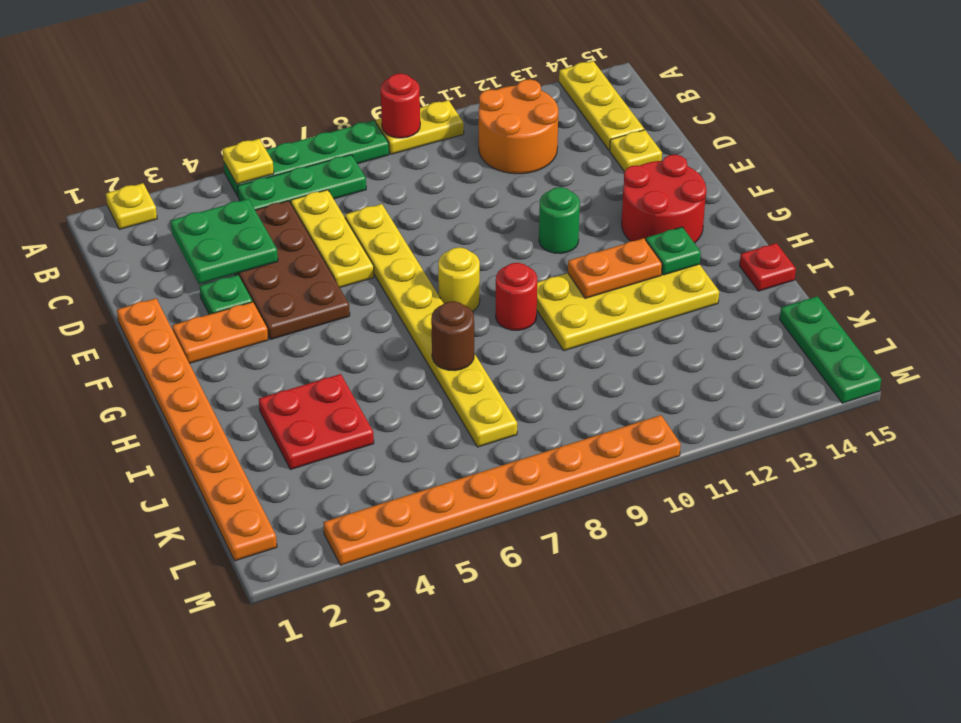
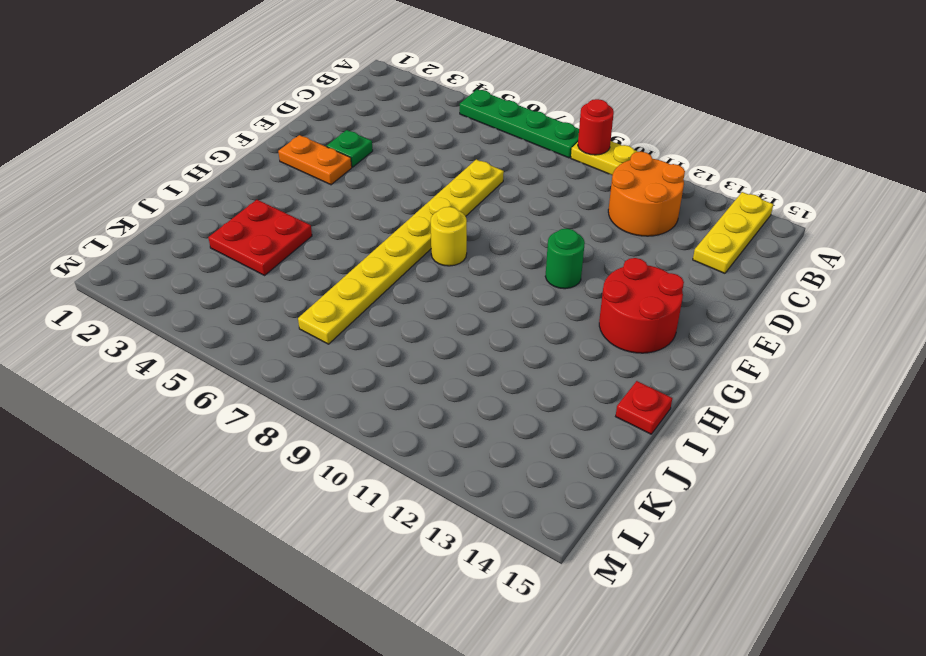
none -> yellow plate A2 level 1
none -> green plate B5:B7 level 1
none -> brown plate C4:F5 level 1

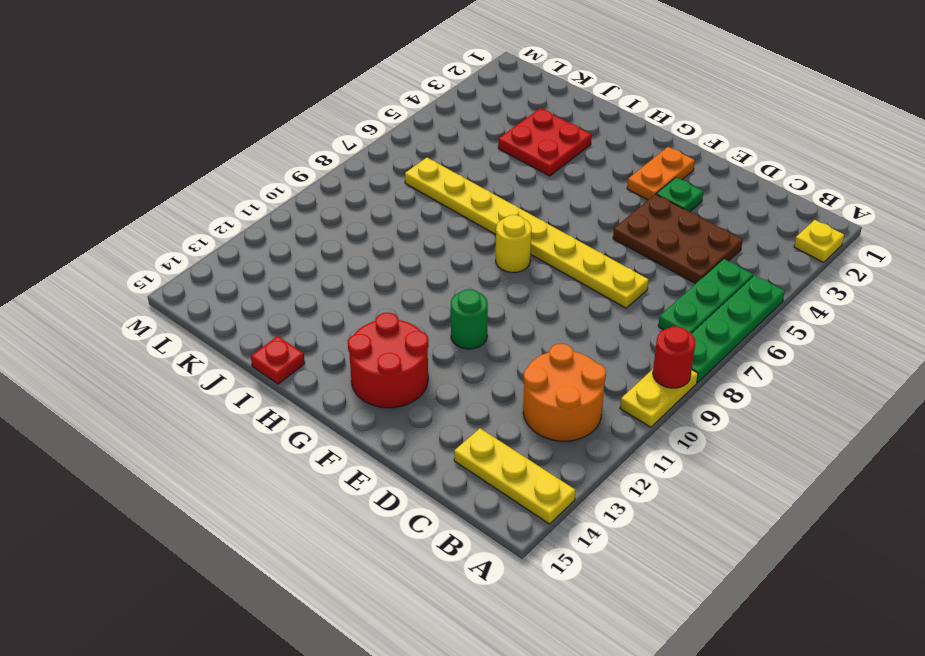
brown plate C4:E5 level 1 -> brown plate C4:F5 level 1
none -> yellow plate C6:E6 level 1
none -> yellow plate D14 level 1
none -> orange plate E1:L1 level 1

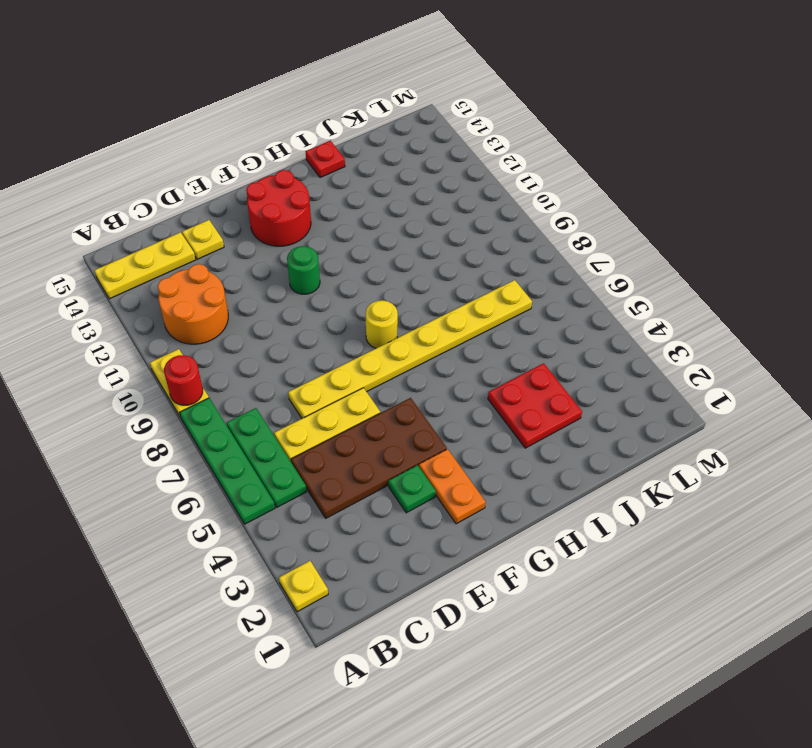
none -> orange plate E1:L1 level 1
none -> red round brick H9 level 1
none -> yellow plate H10:I13 level 1

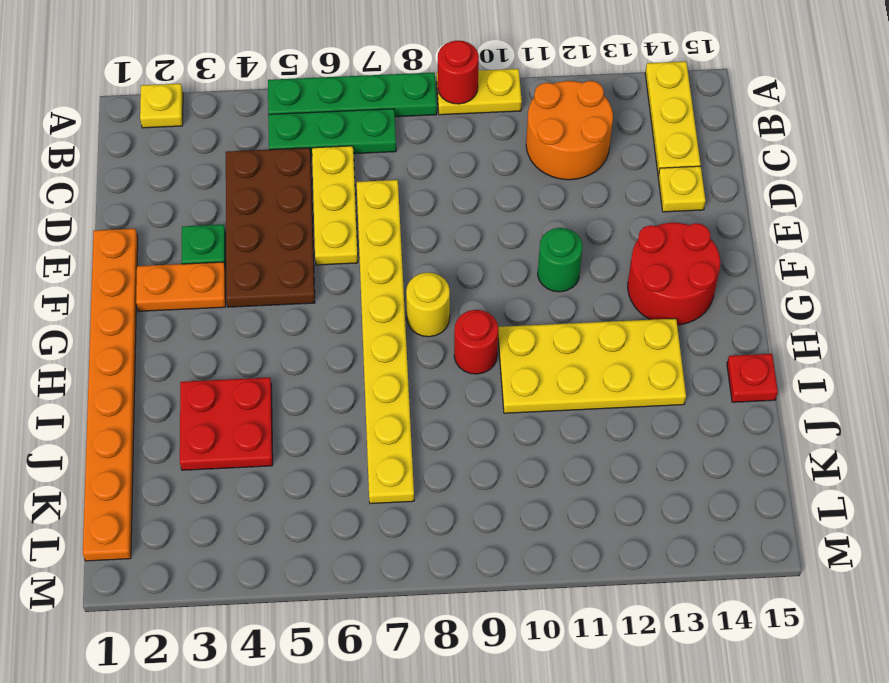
none -> green plate K15:M15 level 1
none -> orange plate M3:M10 level 1
none -> yellow plate A5 level 2

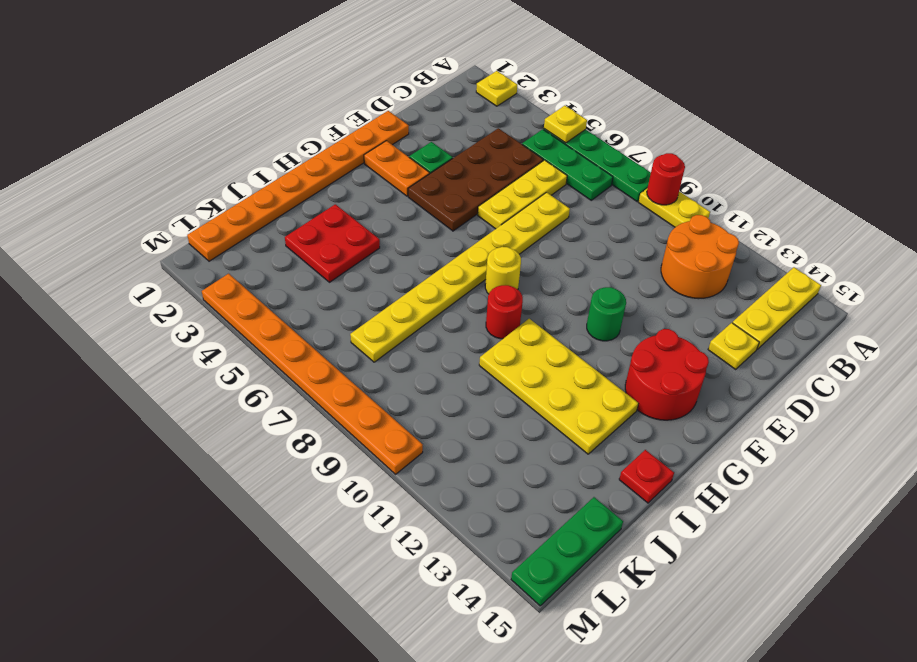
none -> green plate C3:D4 level 2
none -> orange plate H11:H12 level 2
none -> green plate H13 level 2

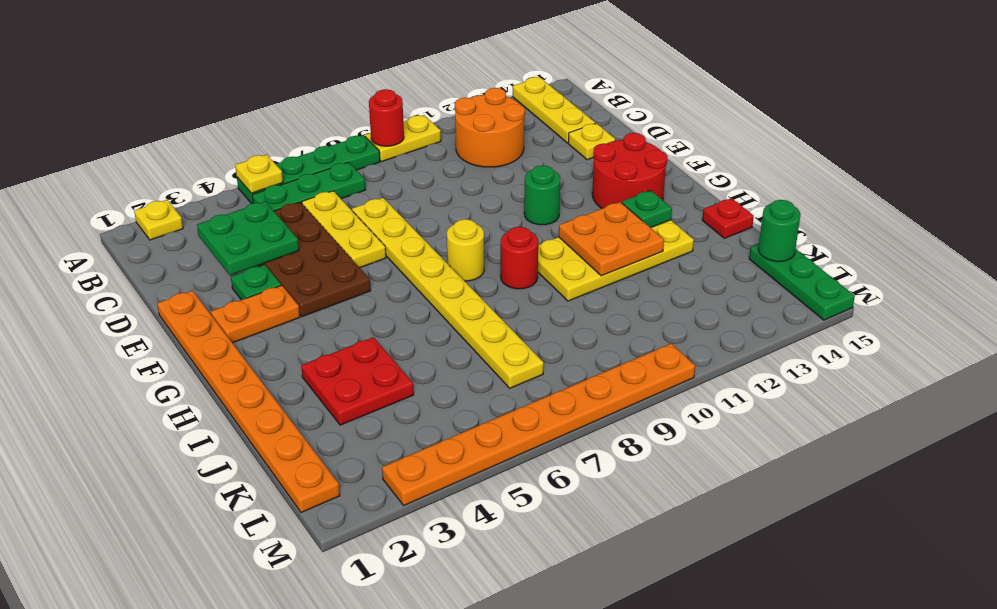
orange plate H11:I12 level 2 -> orange plate H11:H12 level 2
green round brick K15 level 2 -> none
none -> brown round brick I7 level 2

